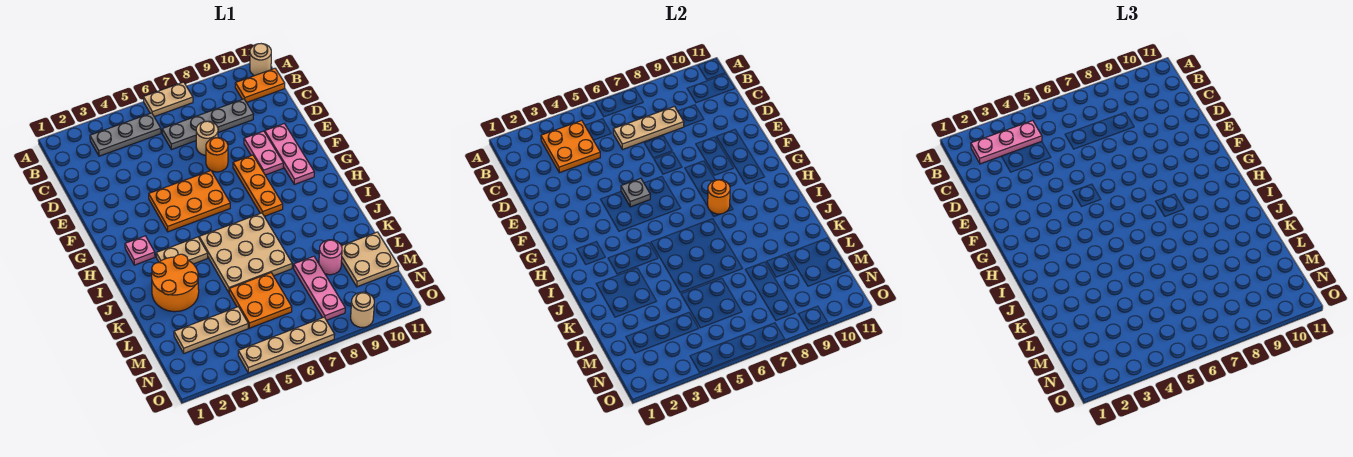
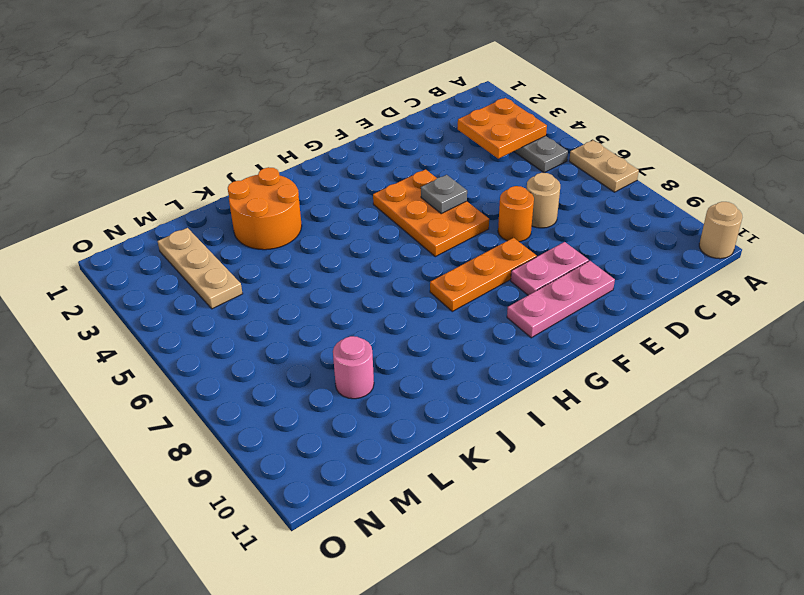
none -> orange plate B10:B11 level 1
none -> grey plate C6:C9 level 1
none -> pink plate H2 level 1

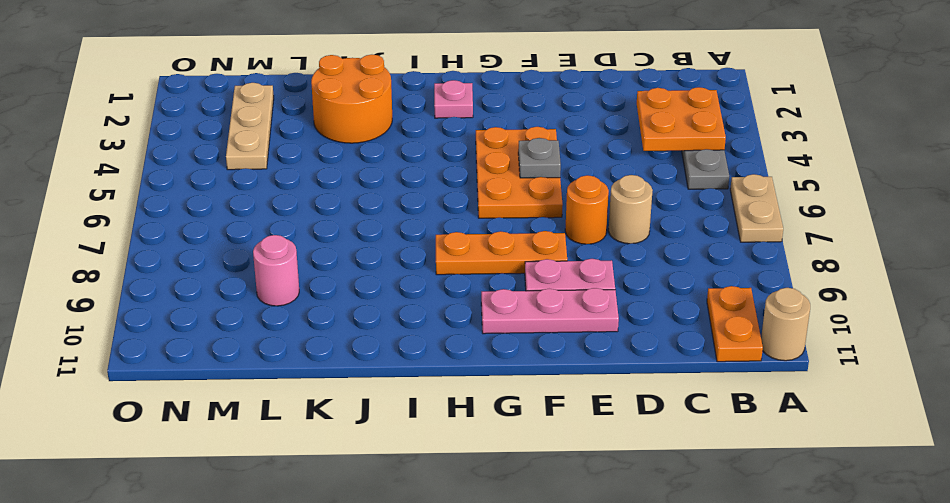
none -> grey plate C6:C9 level 1
none -> tan plate I3:I4 level 1
none -> tan plate I5:K7 level 1

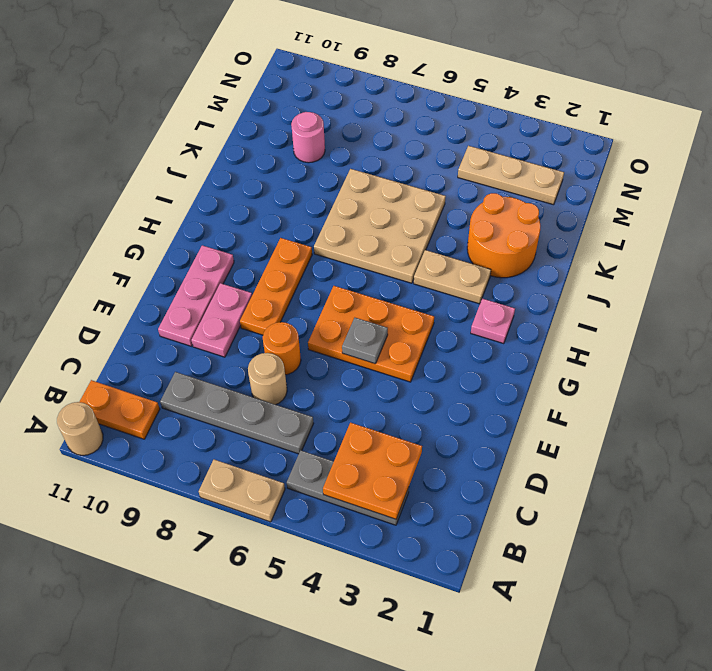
none -> orange plate L5:M6 level 1
none -> pink plate L8:N8 level 1
none -> tan plate L10:M11 level 1

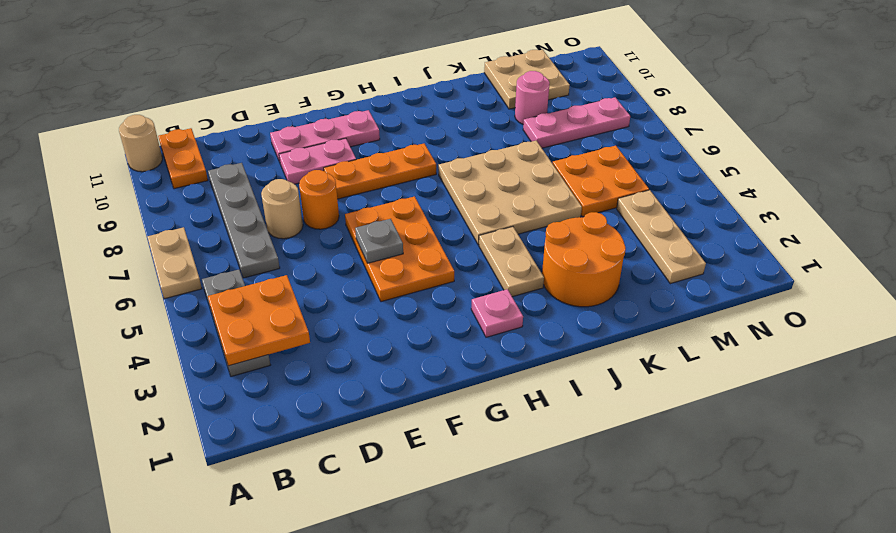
none -> tan plate O4:O7 level 1
none -> tan round brick O9 level 1
none -> tan plate C6:C8 level 2

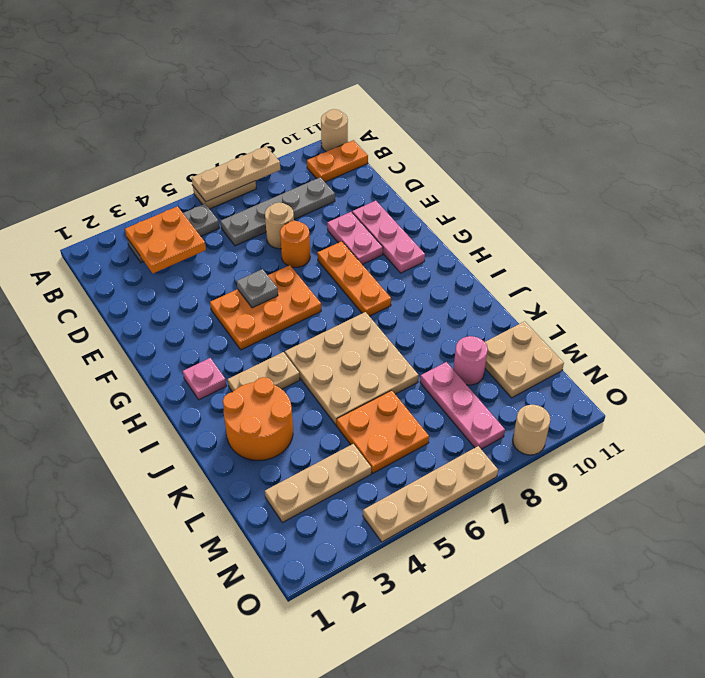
tan plate A6:A8 level 2 -> tan plate C6:C8 level 2
none -> orange round brick H8 level 2
none -> pink plate B2:B4 level 3

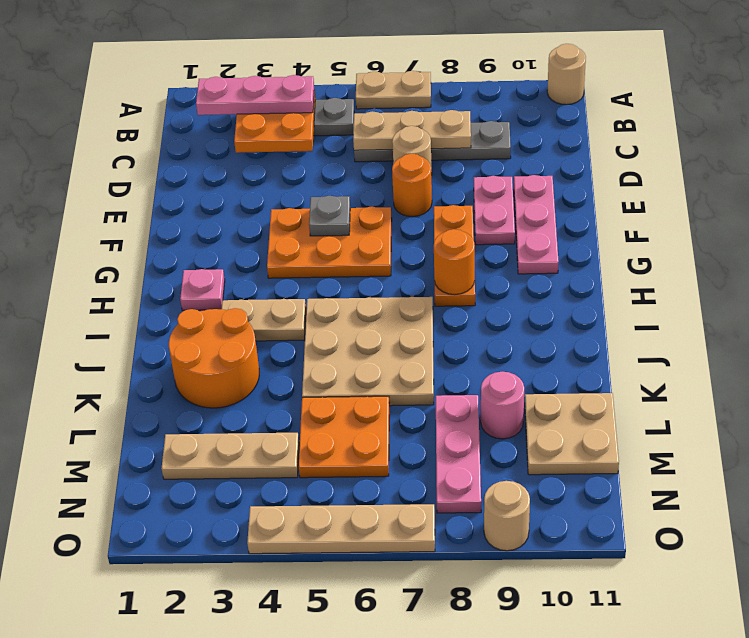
none -> orange plate B10:B11 level 1

